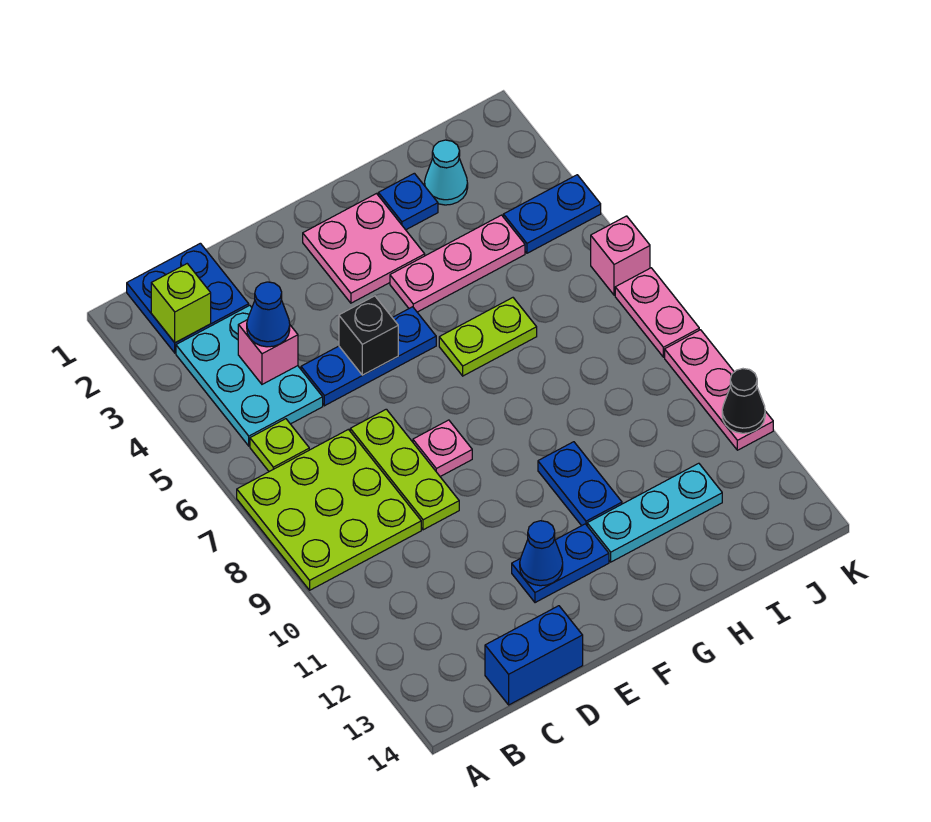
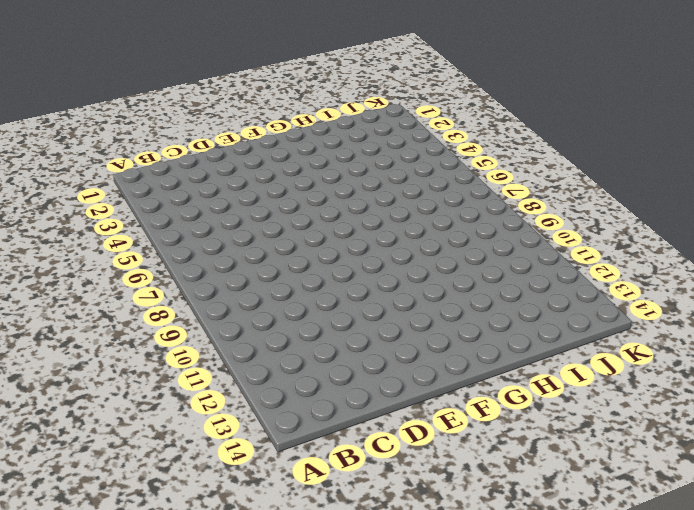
none -> lime plate A7:C9 level 1
none -> blue plate B1:C2 level 1
none -> cyan plate B3:C5 level 1

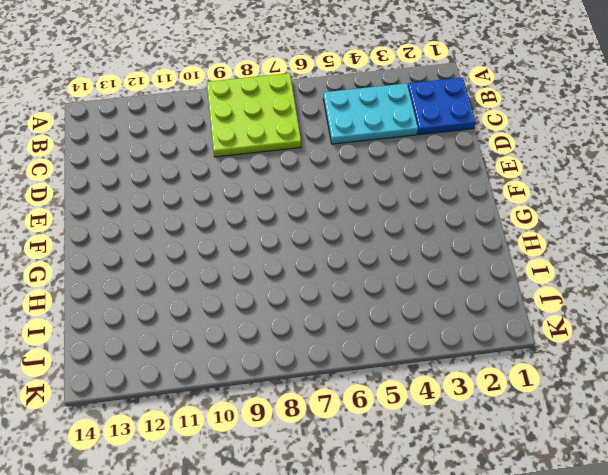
none -> lime plate B6 level 1
none -> blue brick C14:D14 level 1
none -> blue plate D5:F5 level 1

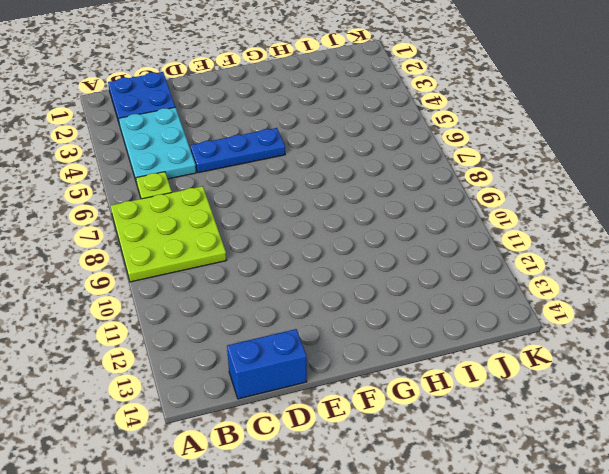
none -> lime plate D7:D9 level 1
none -> pink plate E8 level 1
none -> blue plate E12:F12 level 1

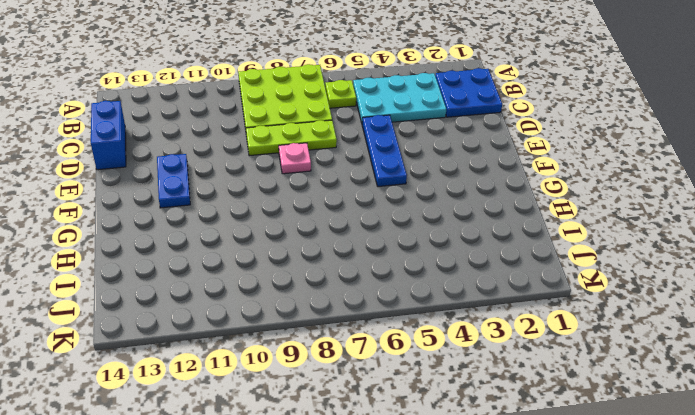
none -> pink plate F2:G3 level 1
none -> pink plate G4:I4 level 1
none -> lime plate G6:H6 level 1

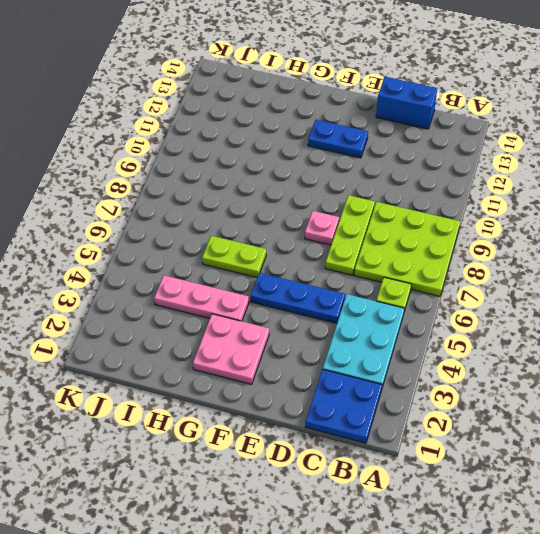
none -> blue plate G10:G11 level 1
none -> cyan plate G12:I12 level 1
none -> blue plate H2 level 1

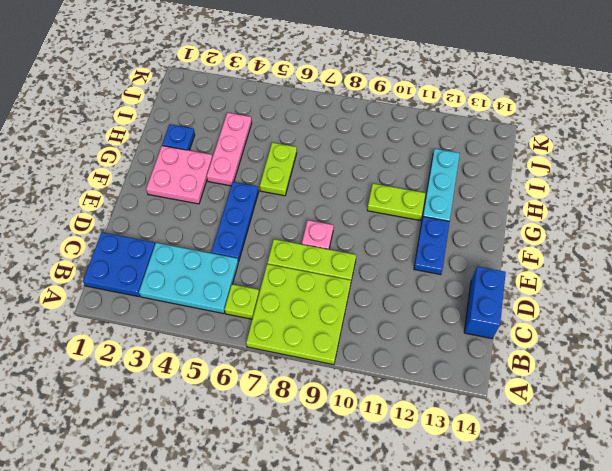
lime plate G10:G11 level 1 -> blue plate G10:G11 level 1
none -> cyan cone I2 level 1
none -> blue plate J4:K4 level 1
none -> pink brick K6 level 1

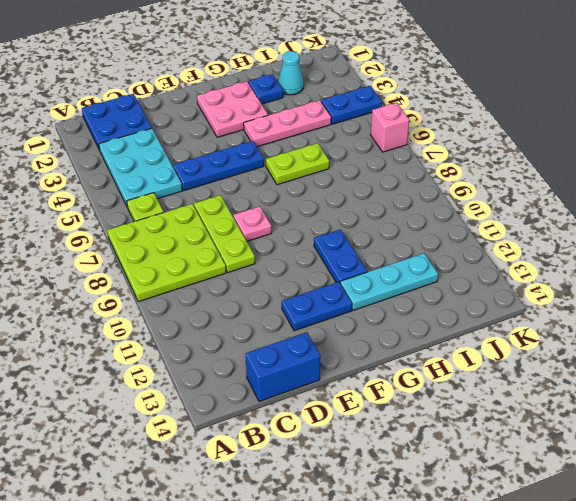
none -> pink plate K7:K8 level 1
none -> pink plate K9:K11 level 1
none -> lime brick B2 level 2

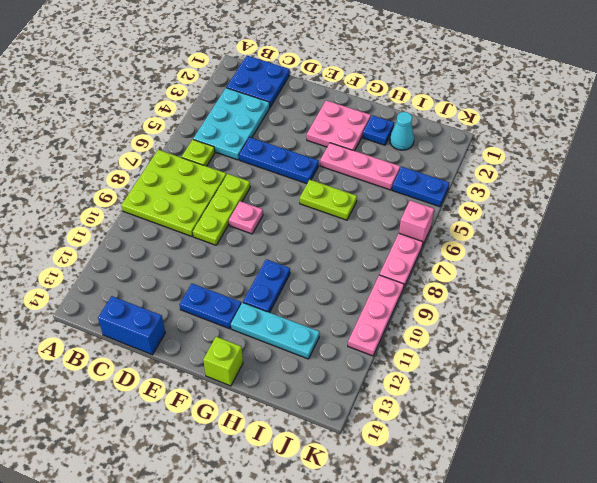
lime brick G14 level 1 -> lime brick B2 level 2
none -> pink brick C4 level 2
none -> black brick E5 level 2
none -> blue cone E12 level 2

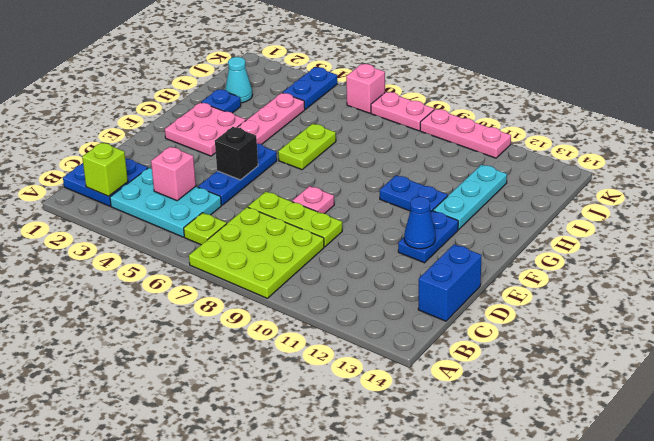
none -> black cone K11 level 2
none -> blue cone C4 level 3

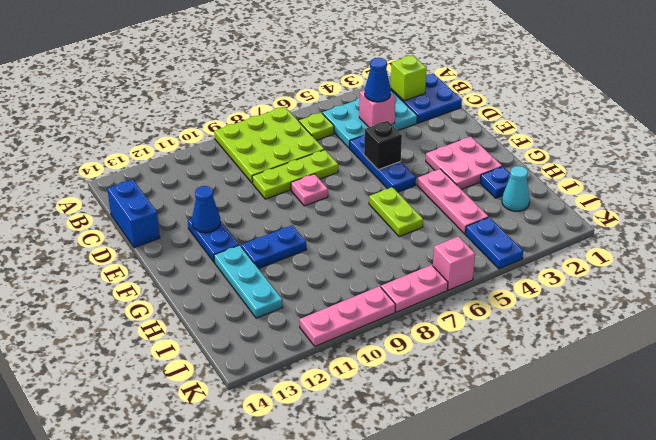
none -> black cone K11 level 2

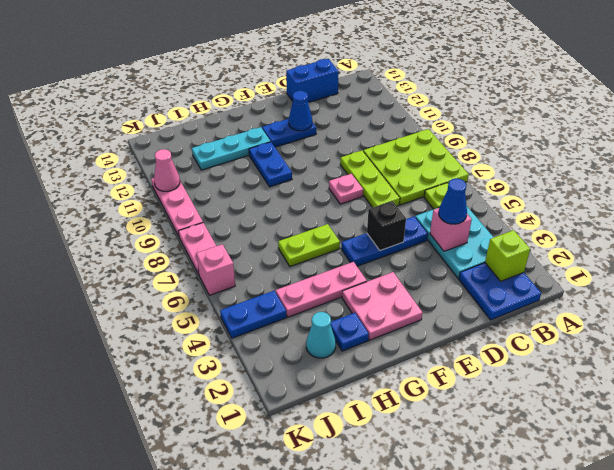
pink cone K11 level 2 -> black cone K11 level 2

